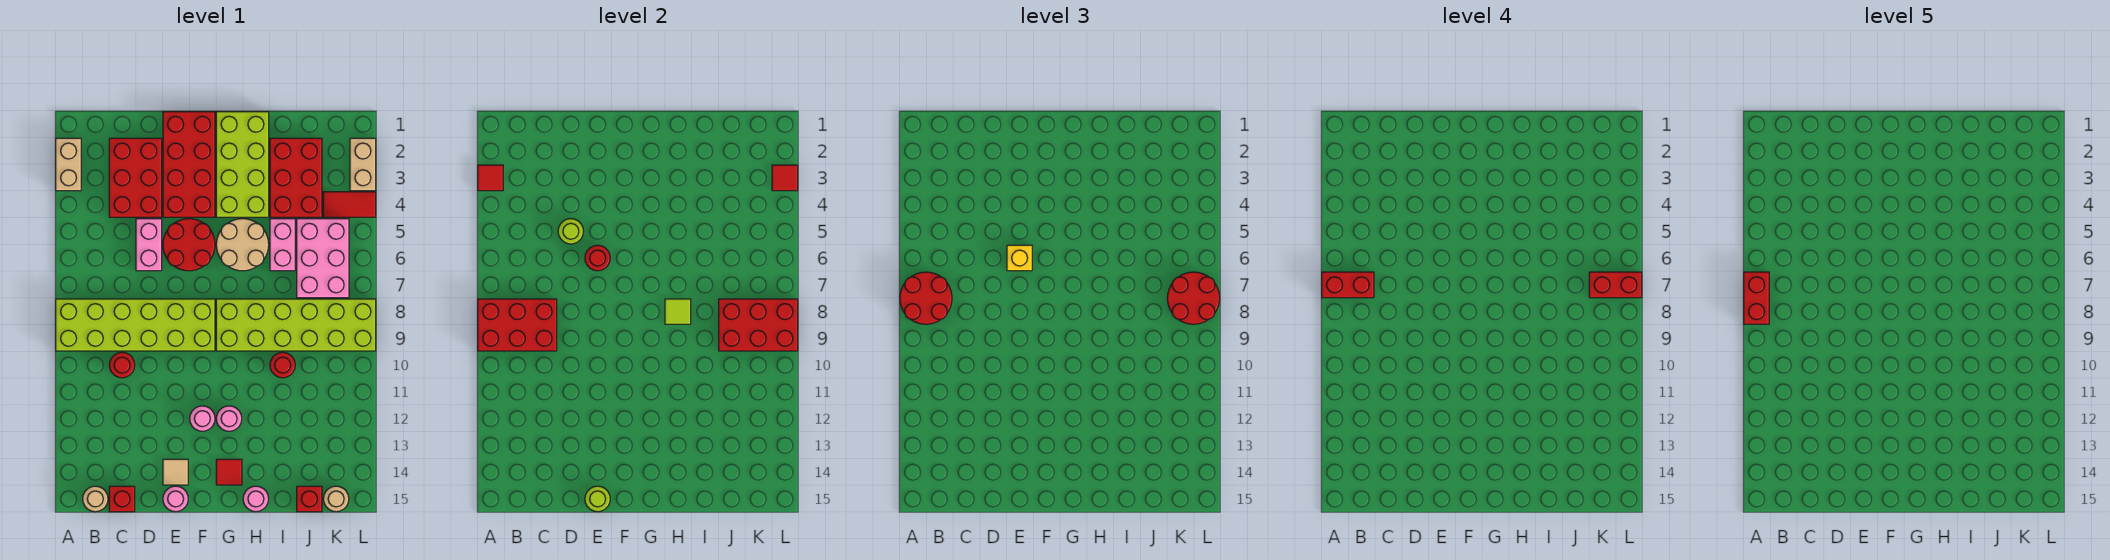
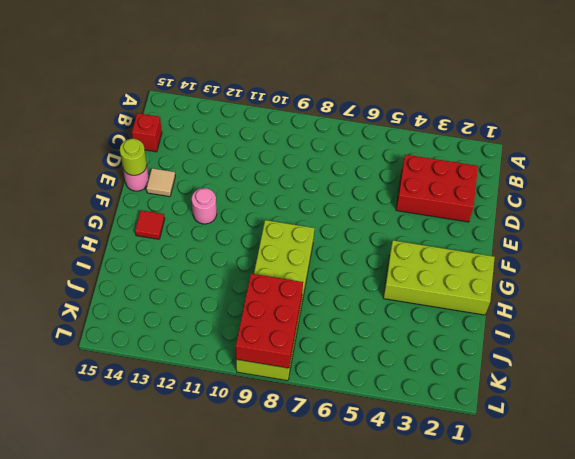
none -> tan brick A2:A3 level 1
none -> lime brick A8:F9 level 1
none -> tan round brick B15 level 1
none -> red round brick C10 level 1

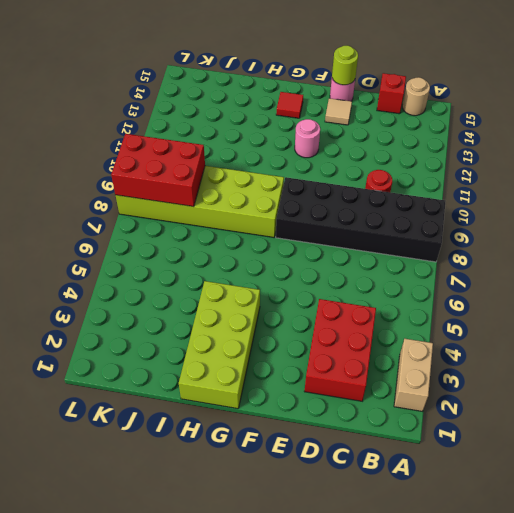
black brick A8:F9 level 1 -> lime brick A8:F9 level 1
none -> pink brick D5:D6 level 1
none -> red brick E1:F4 level 1
none -> red round brick E5:F6 level 1
none -> tan round brick G5:H6 level 1

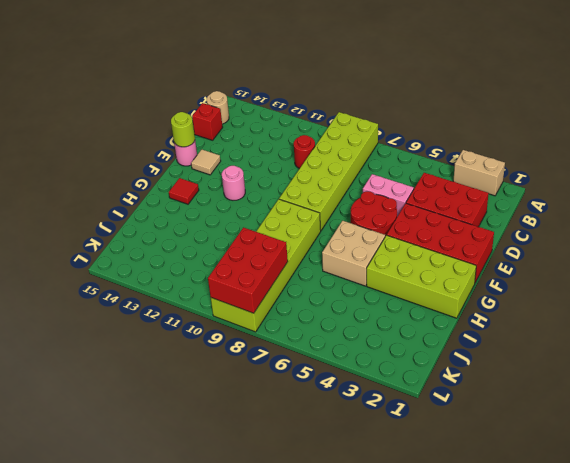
tan brick G5:H6 level 1 -> tan round brick G5:H6 level 1
none -> pink round brick G12 level 1
none -> pink round brick H15 level 1
none -> red brick I2:J4 level 1
none -> pink brick I5:I6 level 1

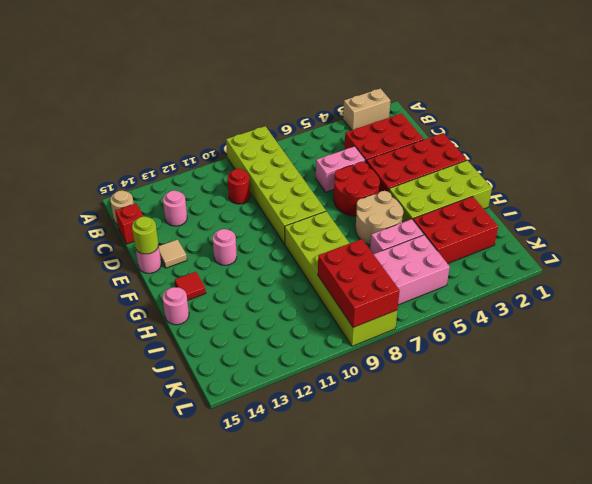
pink round brick C13 level 1 -> pink round brick G12 level 1
none -> red round brick I10 level 1
none -> red brick J15 level 1
none -> red tile K4:L4 level 1
none -> tan round brick K15 level 1

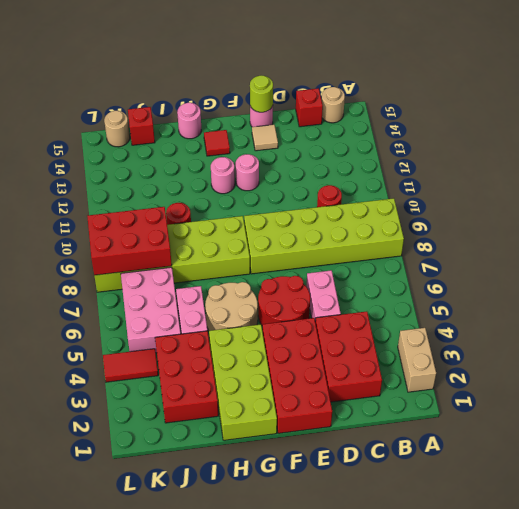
none -> tan brick L2:L3 level 1
none -> red tile A3 level 2
none -> red brick A8:C9 level 2
none -> lime round brick D5 level 2

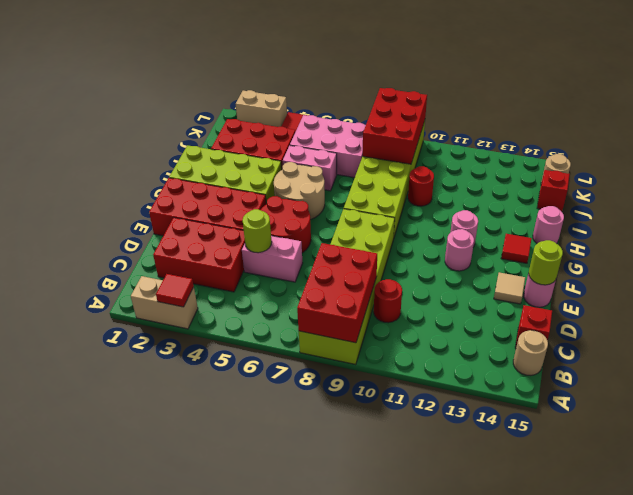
none -> red round brick E6 level 2
none -> lime tile H8 level 2
none -> red tile L3 level 2
none -> red round brick A7:B8 level 3

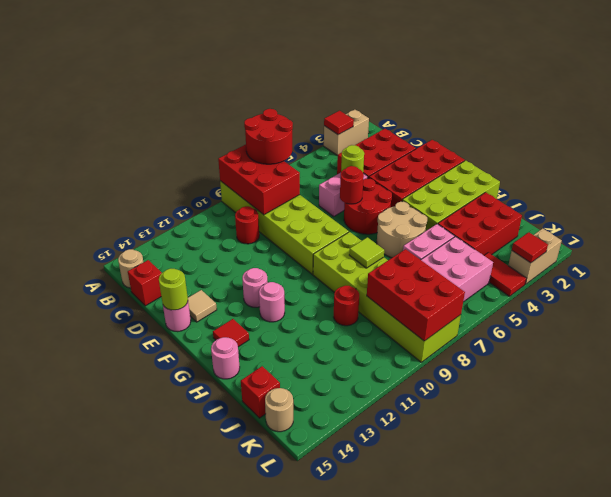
none -> yellow brick E6 level 3
none -> red round brick K7:L8 level 3
none -> red brick A7:B7 level 4
none -> red brick K7:L7 level 4

